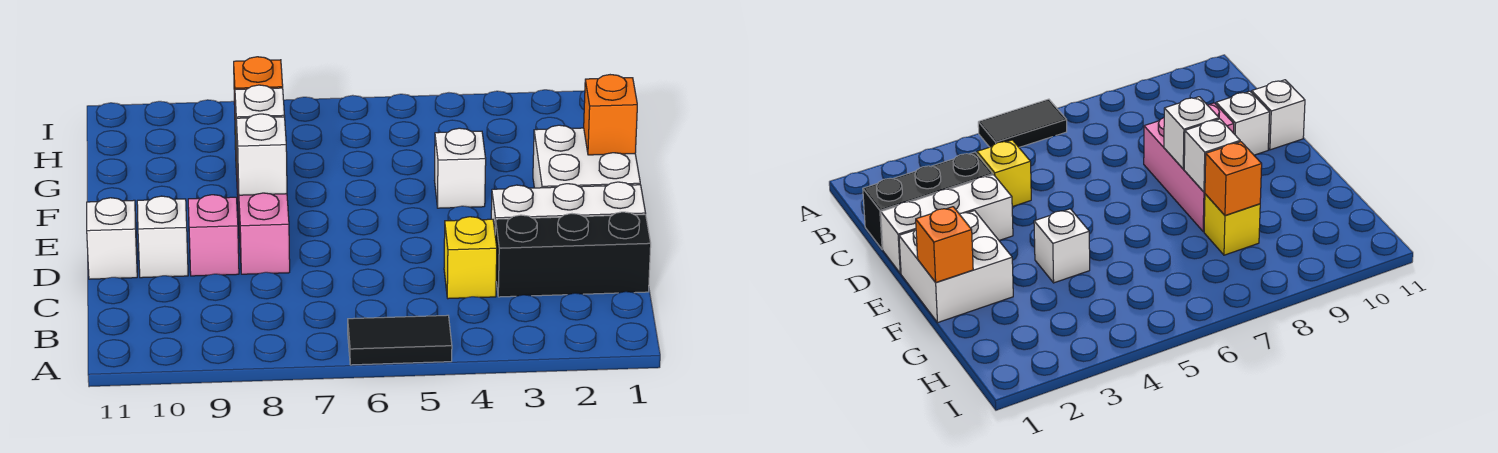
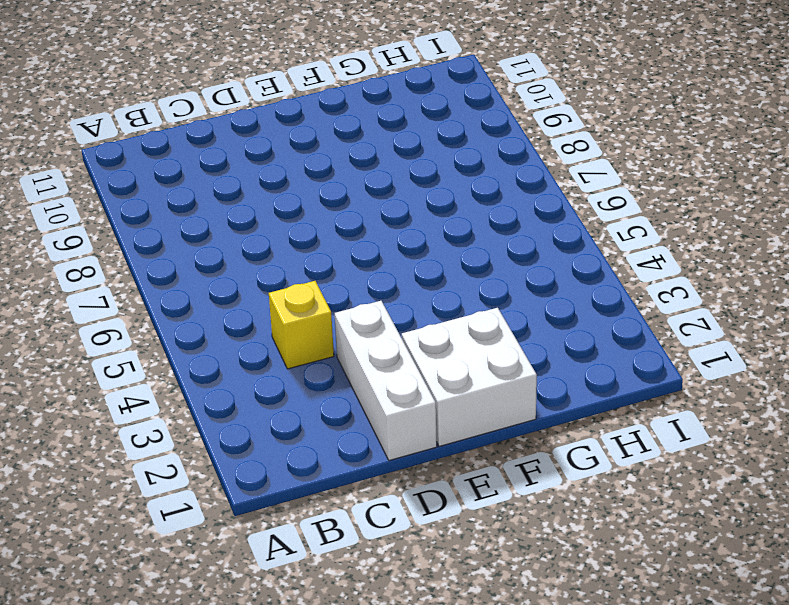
none -> black tile A5:A6 level 1
none -> black brick C1:C3 level 1
none -> pink brick D8:F8 level 1

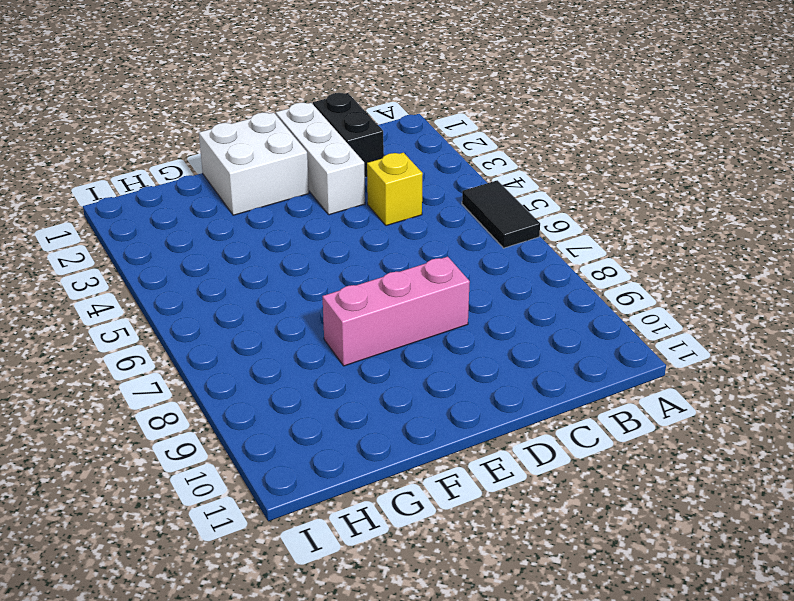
black brick C1:C2 level 1 -> black brick C1:C3 level 1
none -> pink brick D9 level 1
none -> white brick D10 level 1
none -> white brick D11 level 1

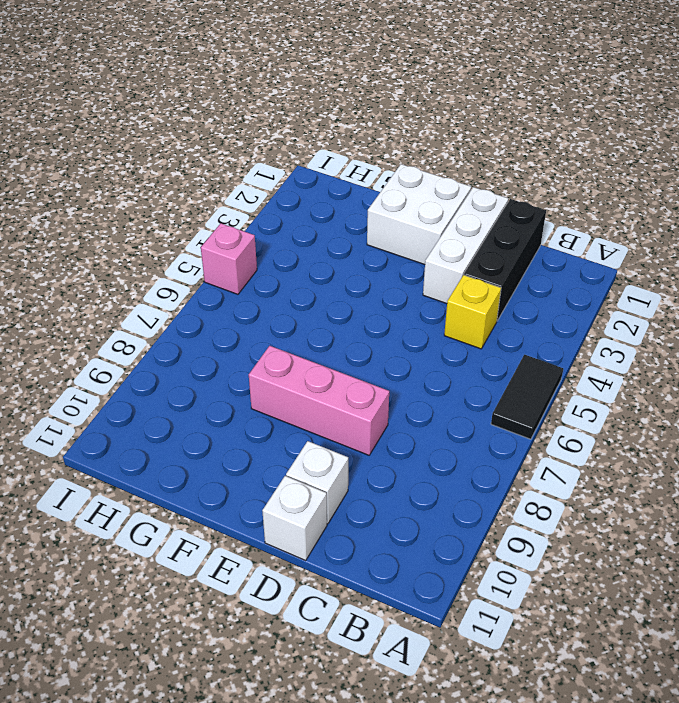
pink brick I5 level 1 -> pink brick D9 level 1
none -> white brick F4 level 1
none -> yellow brick G8 level 1
none -> white brick E8 level 2

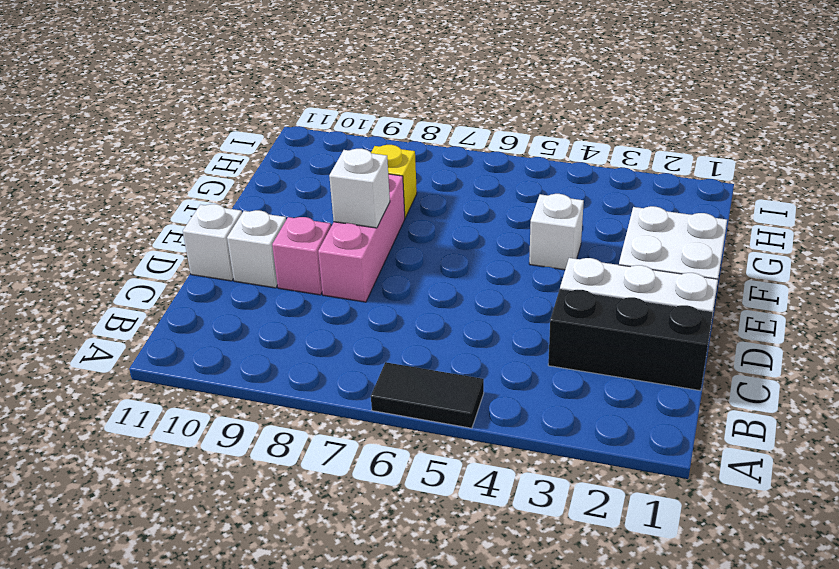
none -> yellow brick C4 level 1
none -> orange brick F1 level 2
none -> white brick F8 level 2

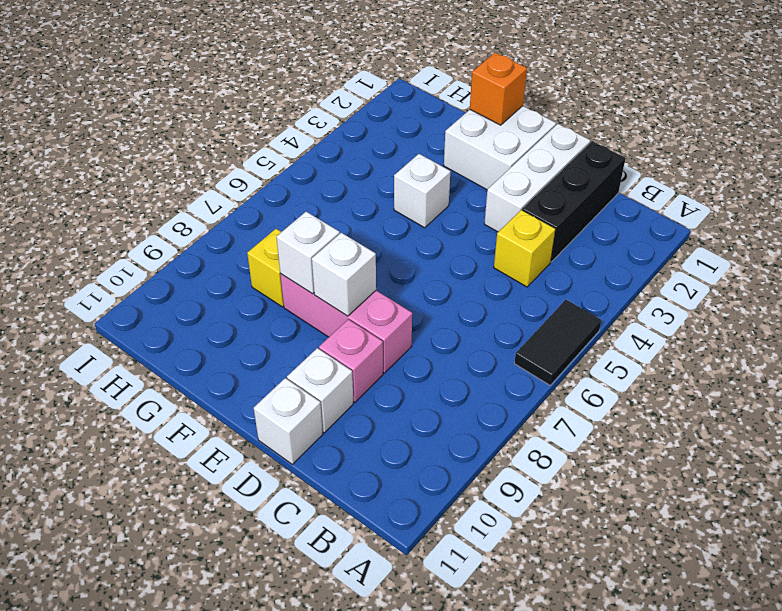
none -> orange brick G8 level 2

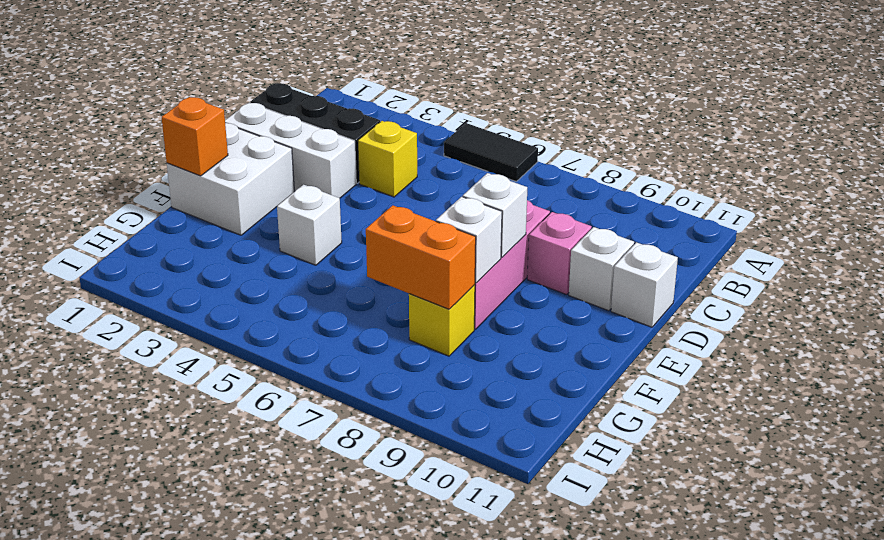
orange brick G7:G8 level 2 -> orange brick G8 level 2

